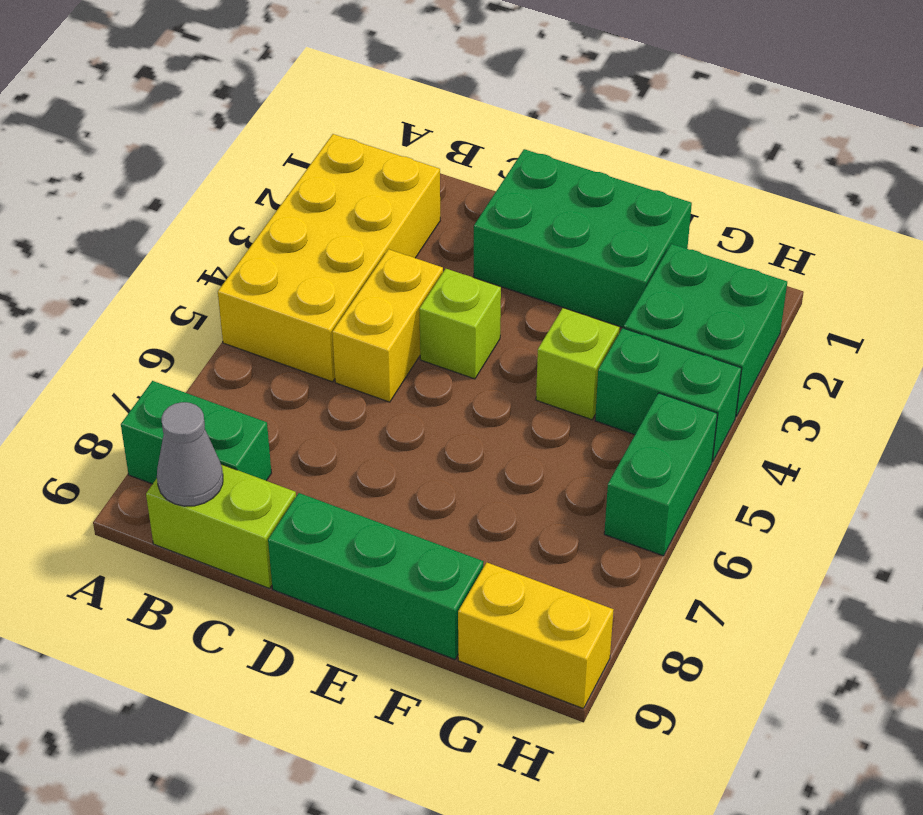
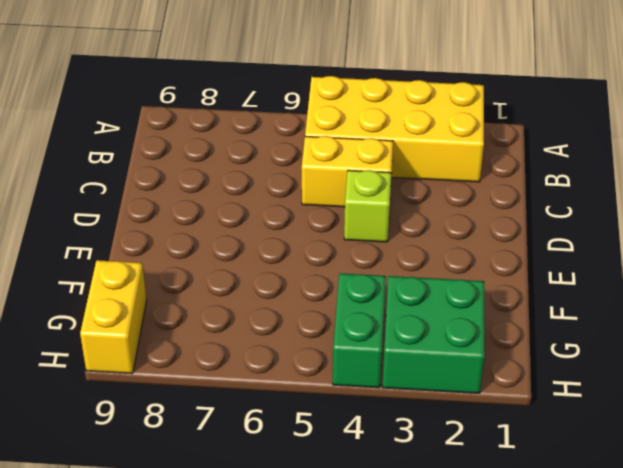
none -> green brick A8:B8 level 1
none -> lime brick B9:C9 level 1
none -> green brick D1:F2 level 1

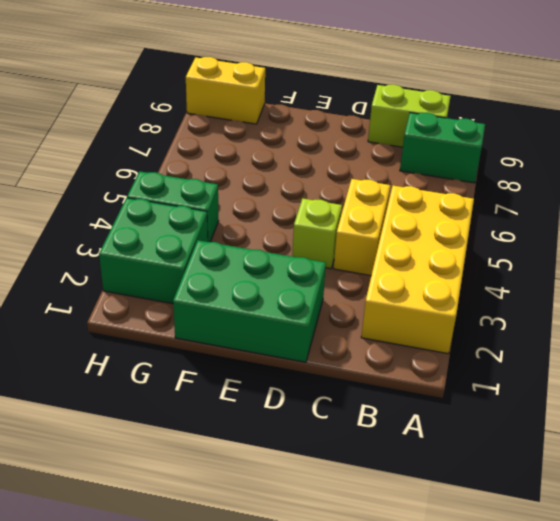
none -> green brick D9:F9 level 1
none -> lime brick F4 level 1
none -> green brick H5:H6 level 1

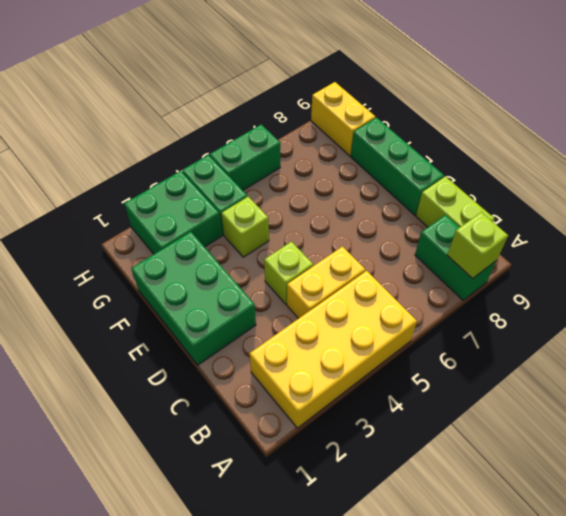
lime brick A8 level 2 -> none
none -> grey cone B9 level 2

